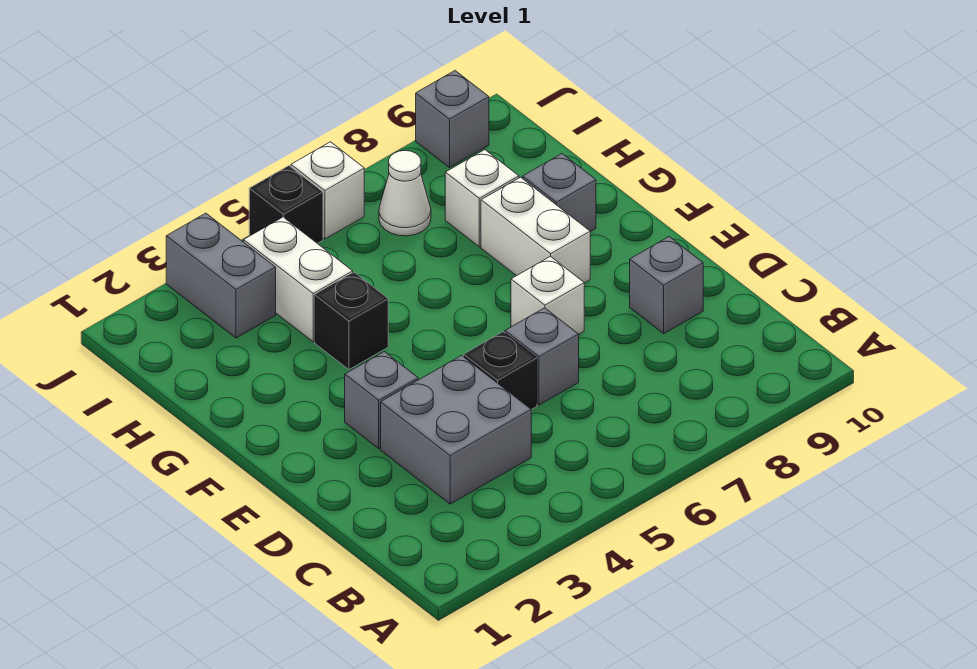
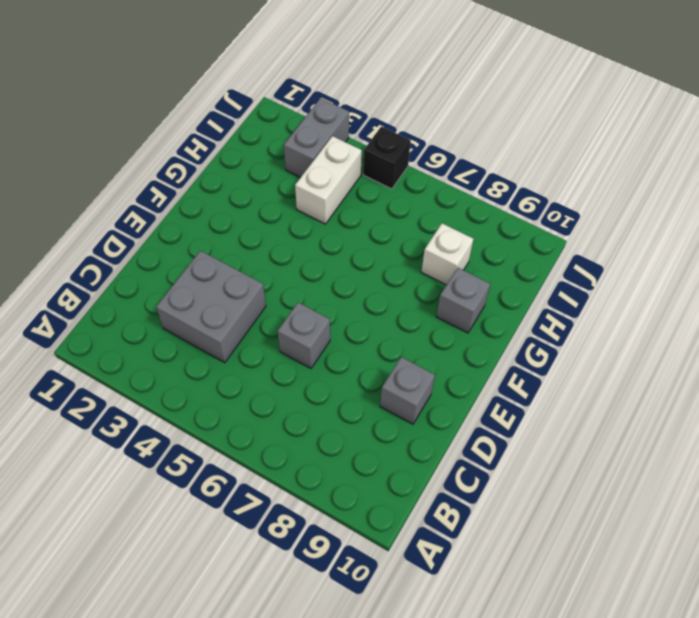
none -> black brick D5 level 1
none -> grey brick E3 level 1
none -> white brick E7 level 1

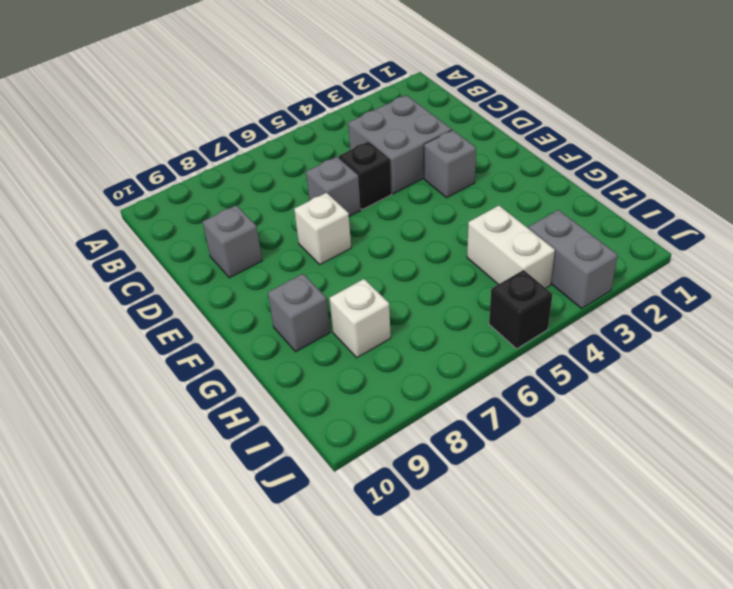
none -> white brick F8:G8 level 1
none -> black brick G4 level 1
none -> white cone I7 level 1

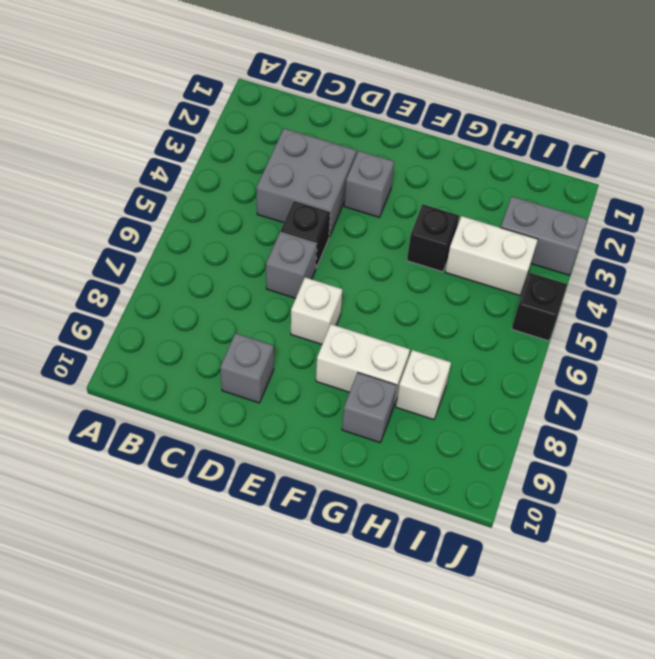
none -> white cone I7 level 1
none -> white brick J6 level 1
none -> grey brick J9 level 1

